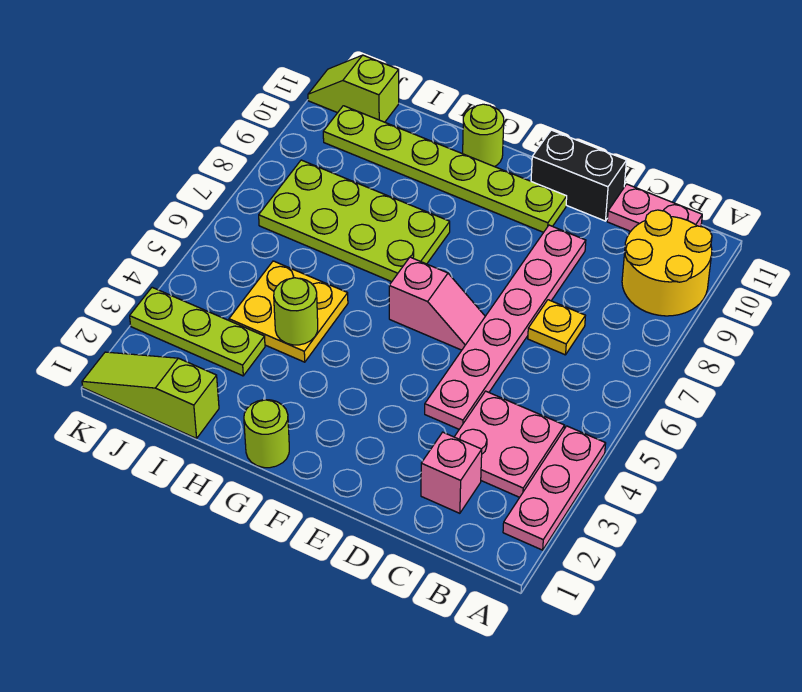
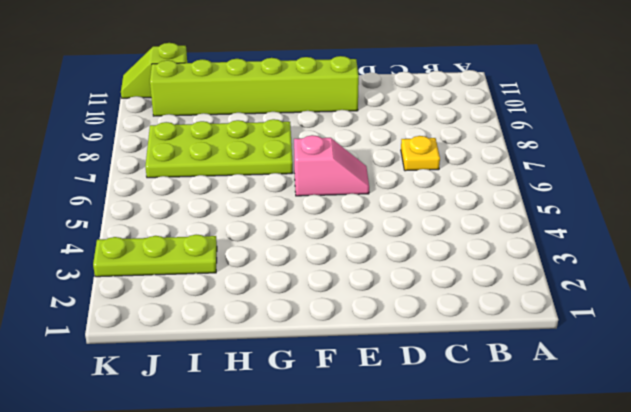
lime brick E10:J10 level 1 -> lime plate E10:J10 level 1
none -> pink plate A2:A4 level 1
none -> yellow round brick A9:B10 level 1
none -> pink plate B3:C4 level 1

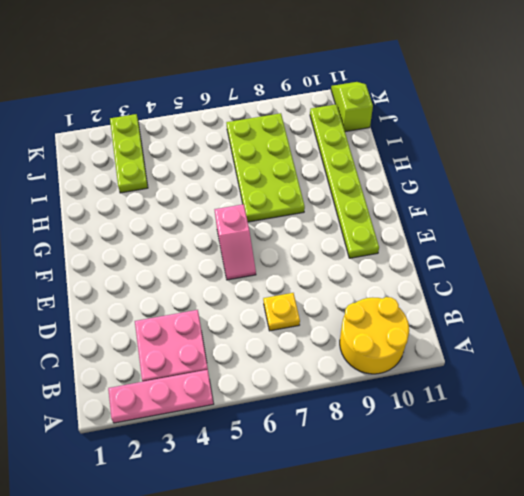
none -> pink plate B11:C11 level 1
none -> pink brick C2 level 1
none -> pink plate D4:D9 level 1

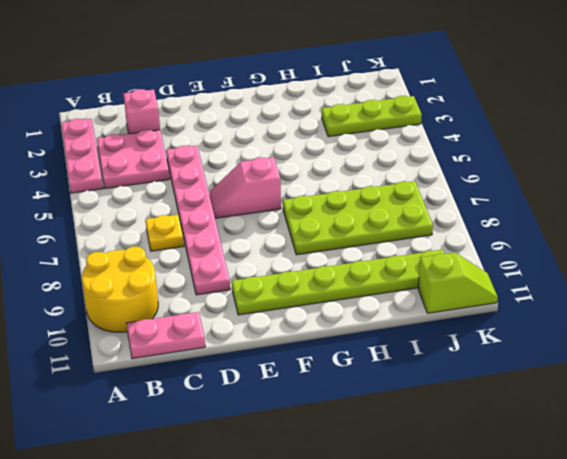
none -> black brick D11:E11 level 1
none -> lime round brick G1 level 1
none -> lime round brick G11 level 1

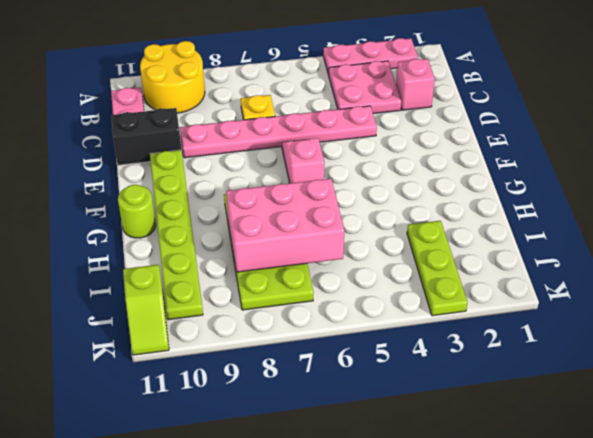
black brick D10:D11 level 1 -> black brick D11:E11 level 1
pink brick H6:I8 level 2 -> none
none -> lime round brick G1 level 1
none -> yellow plate H4:I5 level 1
none -> lime slope I1:K1 level 1 top I

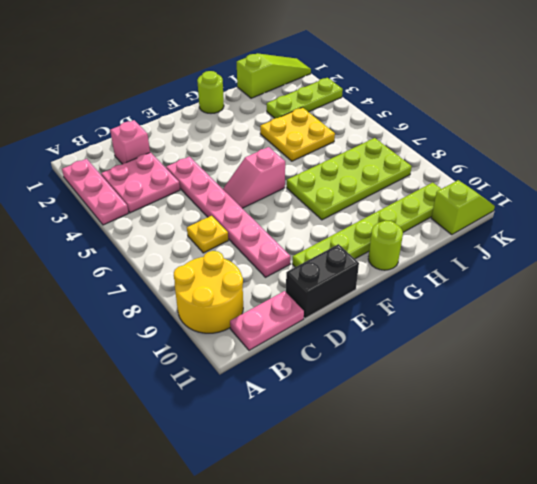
none -> lime round brick H4 level 2

